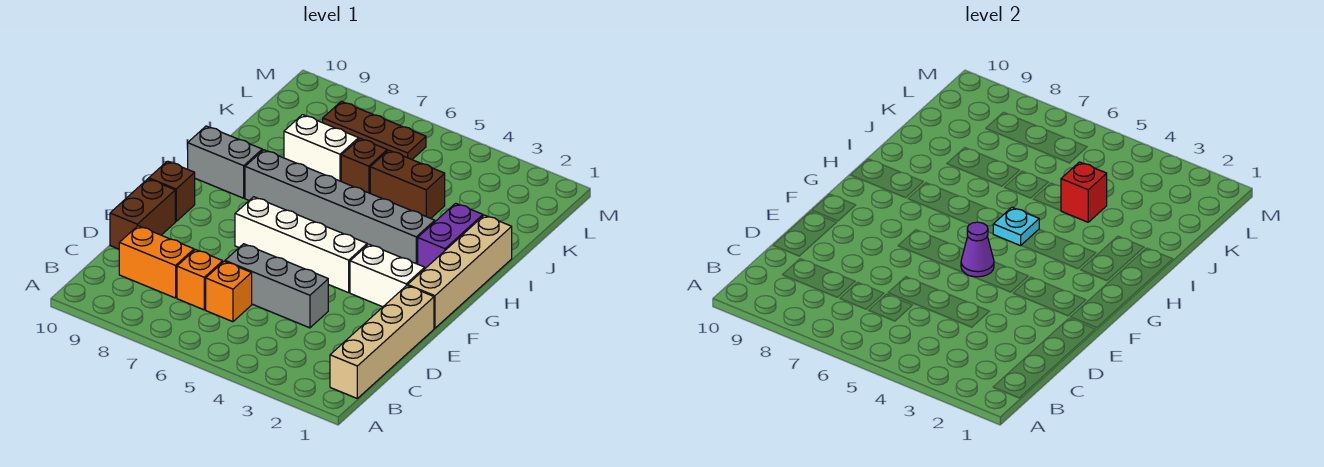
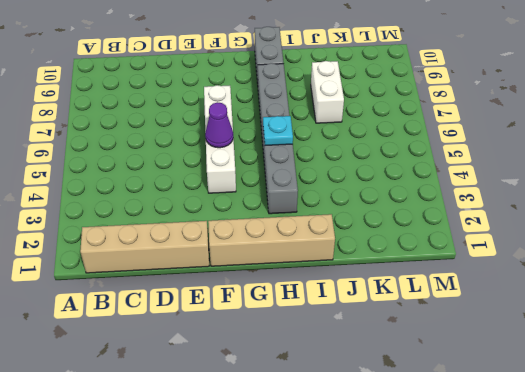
none -> orange brick C6 level 1
none -> orange brick C7 level 1
none -> orange brick C8:C9 level 1

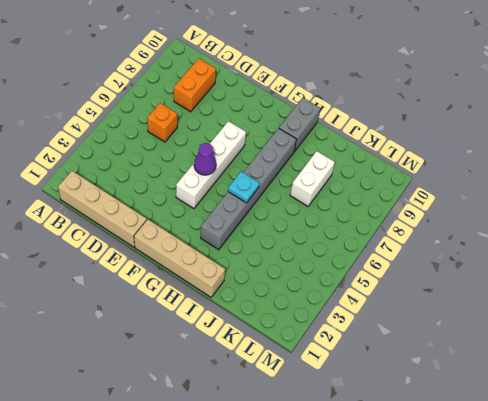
none -> orange brick C7 level 1
none -> grey brick D4:D6 level 1
none -> brown brick D10:E10 level 1

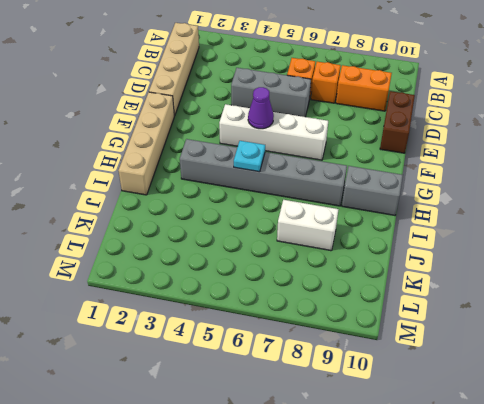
none -> white brick F2:F3 level 1
none -> brown brick F10 level 1
none -> purple brick H2:I2 level 1

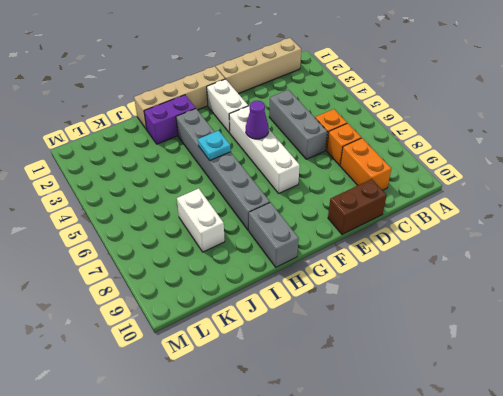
none -> brown brick F10 level 1
none -> brown brick J4:J5 level 1
none -> brown brick J6 level 1

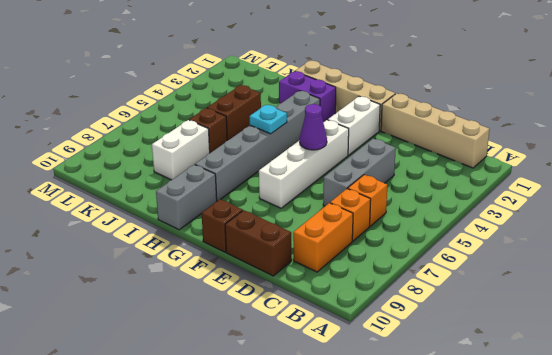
none -> brown plate L6:L8 level 1
none -> red brick J4 level 2

